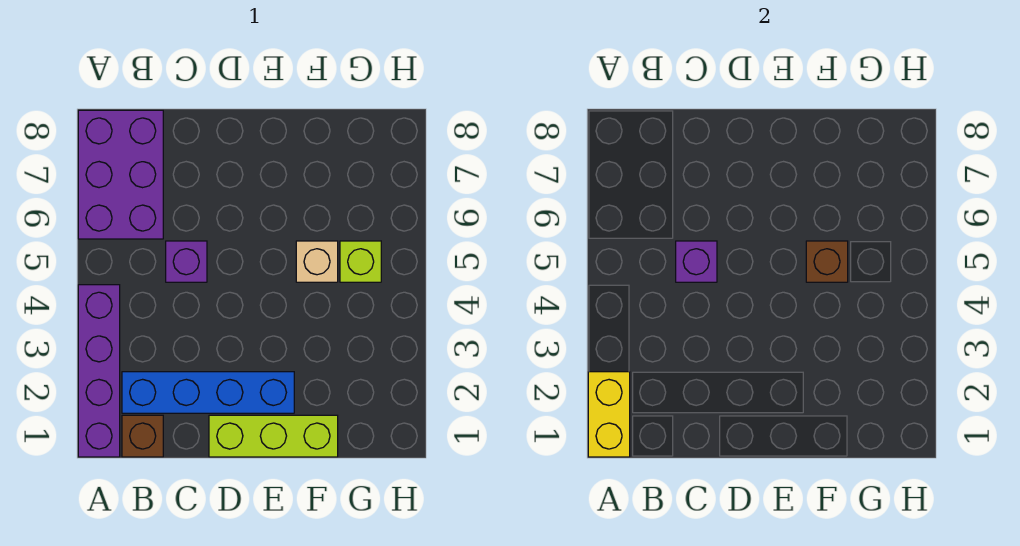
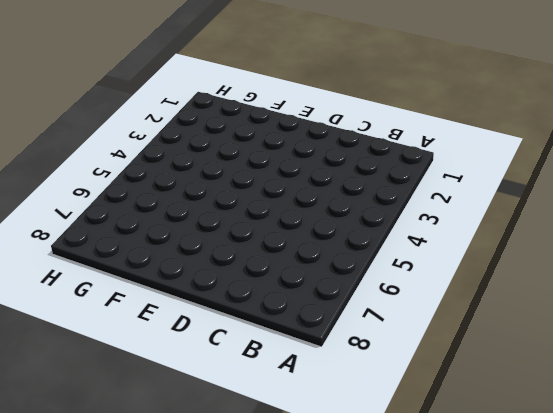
none -> purple brick A1:A4 level 1
none -> purple brick A6:B8 level 1

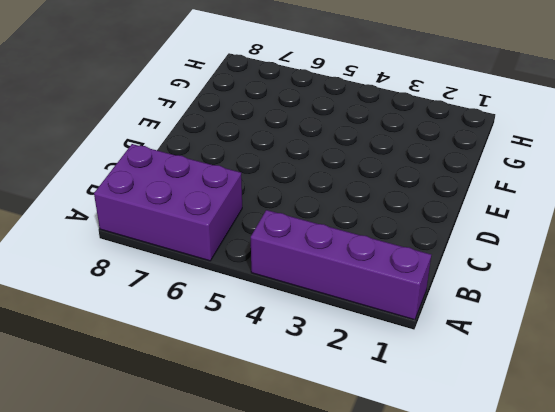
none -> brown brick B1 level 1
none -> blue brick B2:E2 level 1

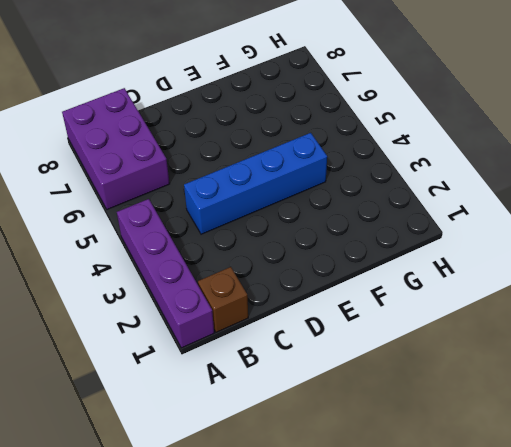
blue brick C4:F4 level 1 -> blue brick B2:E2 level 1
none -> purple brick C5 level 1
none -> lime brick D1:F1 level 1

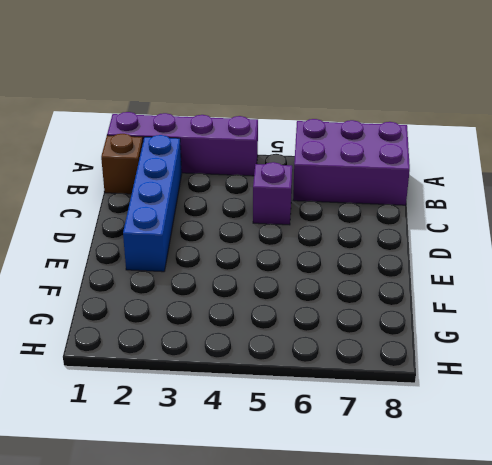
none -> lime brick D1:F1 level 1
none -> tan brick F5 level 1

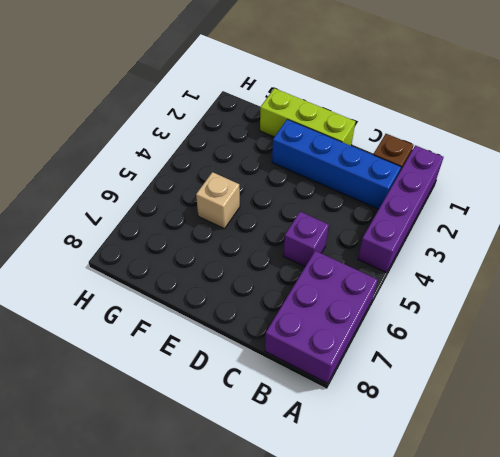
none -> lime brick G5 level 1
none -> yellow brick A1:A2 level 2

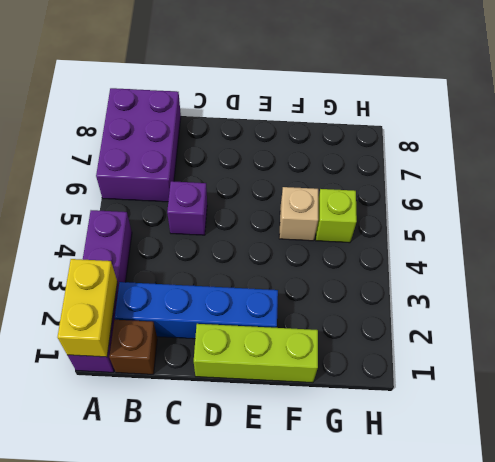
none -> purple brick C5 level 2
none -> brown brick F5 level 2

